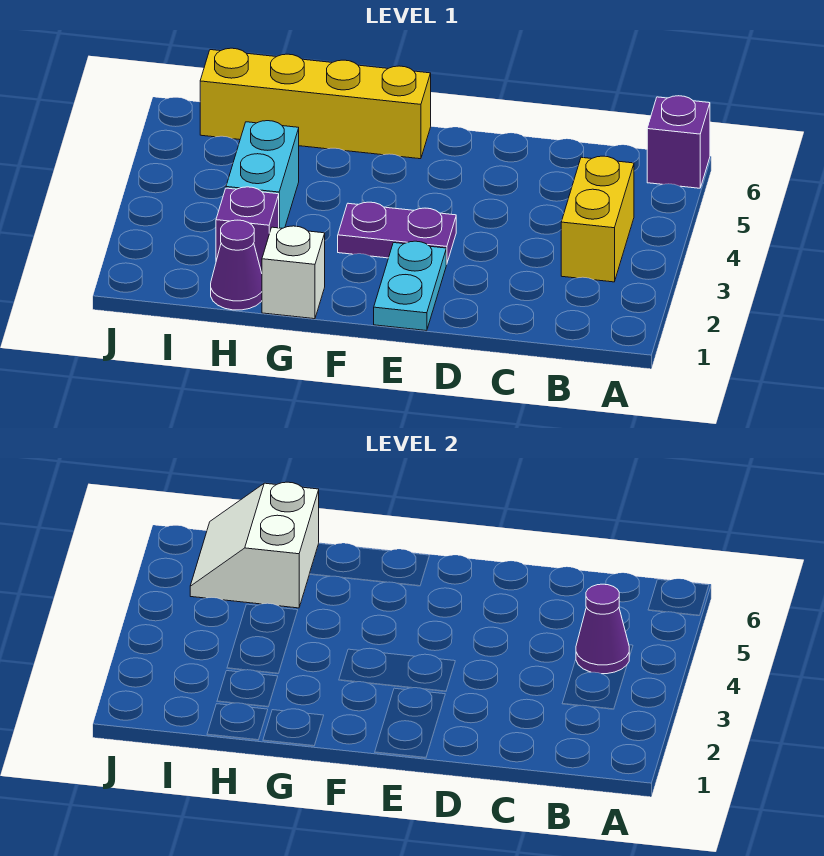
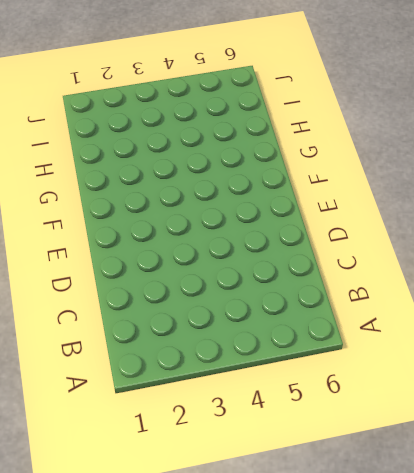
none -> purple brick A6 level 1
none -> yellow brick B3:B4 level 1

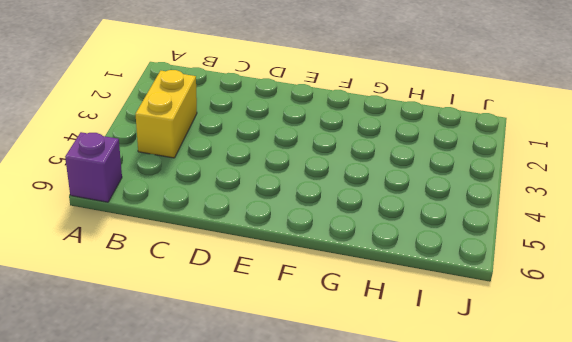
none -> cyan plate E1:E2 level 1
none -> purple plate E3:F3 level 1

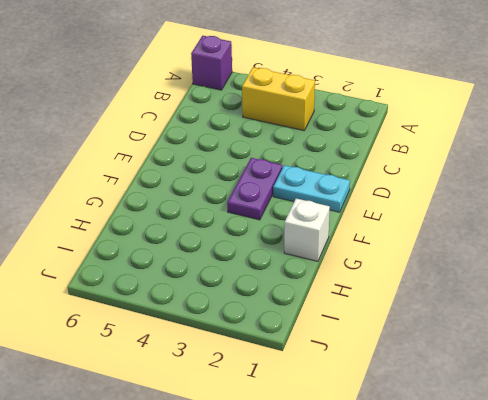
none -> yellow brick F6:I6 level 1
none -> purple cone H1 level 1

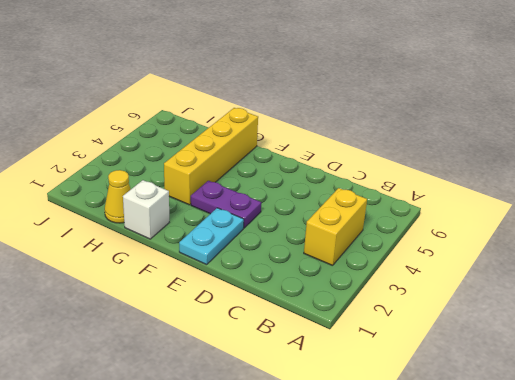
yellow brick G3:G6 level 1 -> yellow brick F6:I6 level 1
yellow cone H1 level 1 -> purple cone H1 level 1
none -> purple brick A6 level 1
none -> purple brick H2 level 1

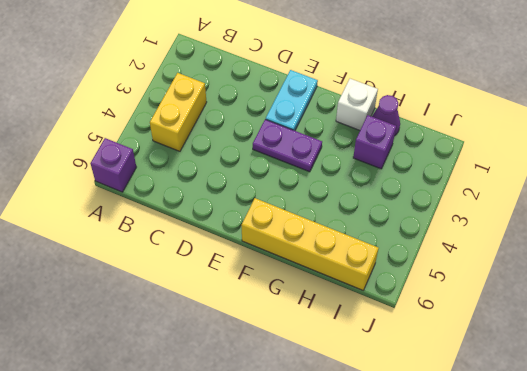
none -> cyan brick H3:H4 level 1
none -> purple cone B4 level 2

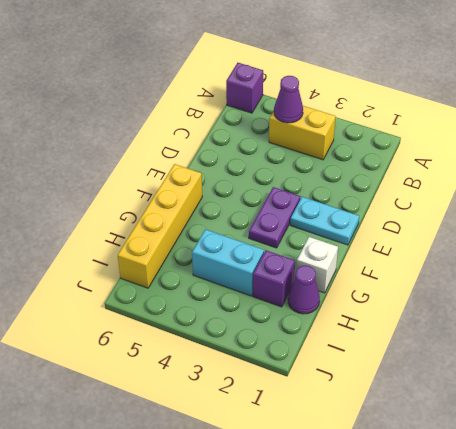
none -> white slope H5:I6 level 2 top H

